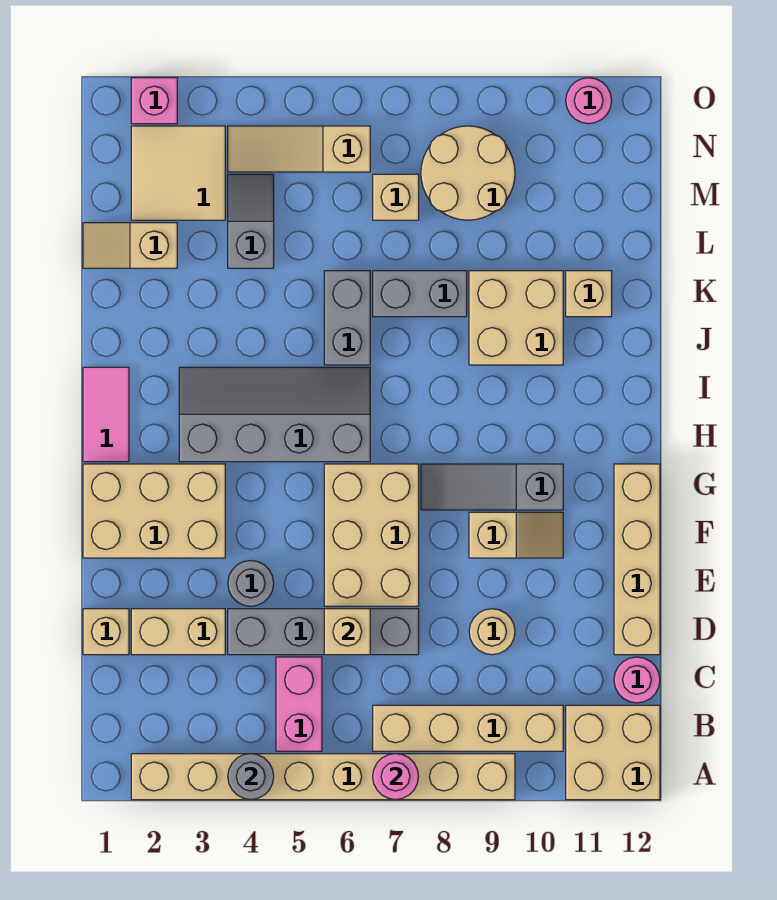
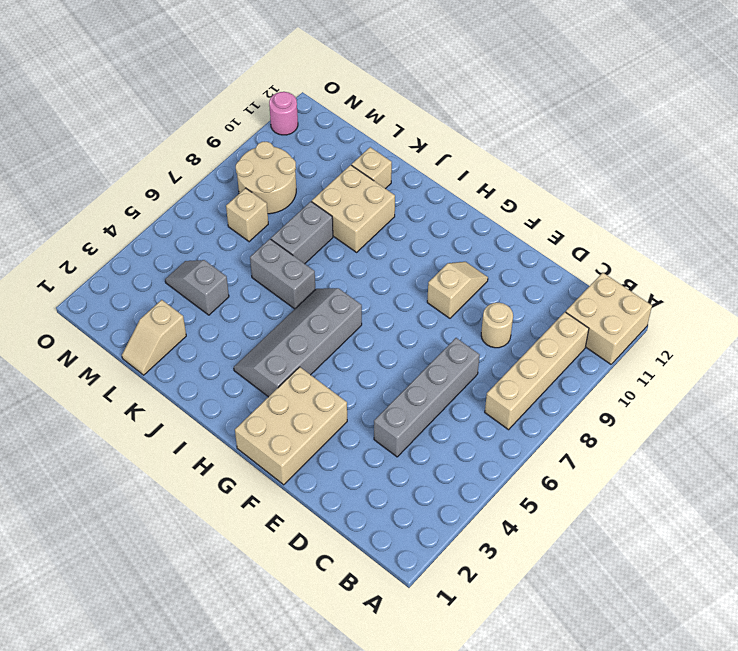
none -> tan brick A2:A9 level 1
none -> pink brick B5:C5 level 1
none -> pink round brick C12 level 1
none -> tan brick D1 level 1

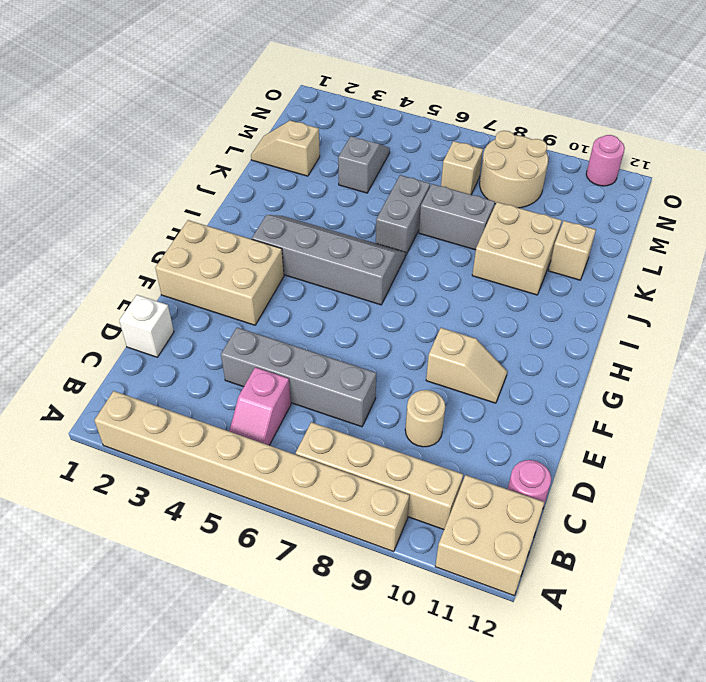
pink slope B5:C5 level 1 top C -> pink brick B5:C5 level 1
white brick D1 level 1 -> tan brick D1 level 1
none -> tan brick D2:D3 level 1
none -> tan brick D12:G12 level 1
none -> grey round brick E4 level 1
none -> tan brick E6:G7 level 1

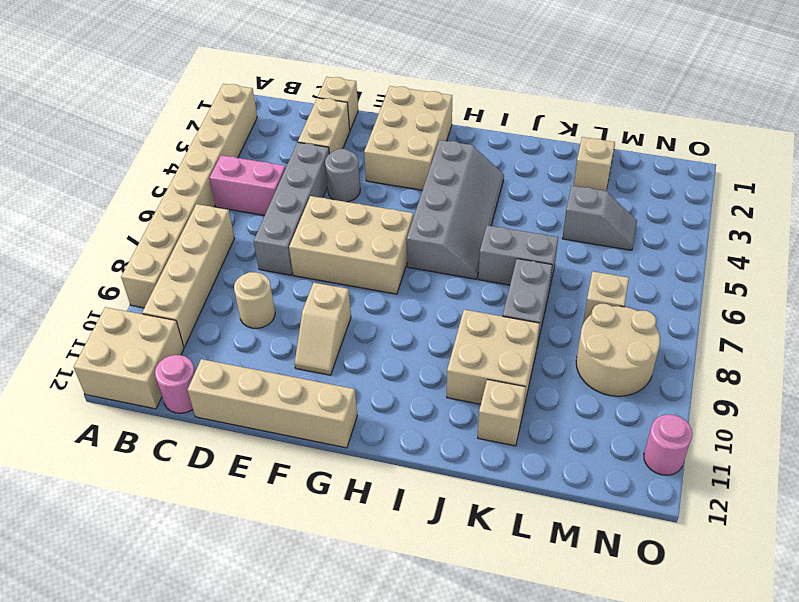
none -> grey slope G8:G10 level 1 top 10
none -> pink tile H1:I1 level 1
none -> tan tile M2:N3 level 1
none -> tan slope N4:N6 level 1 top 6

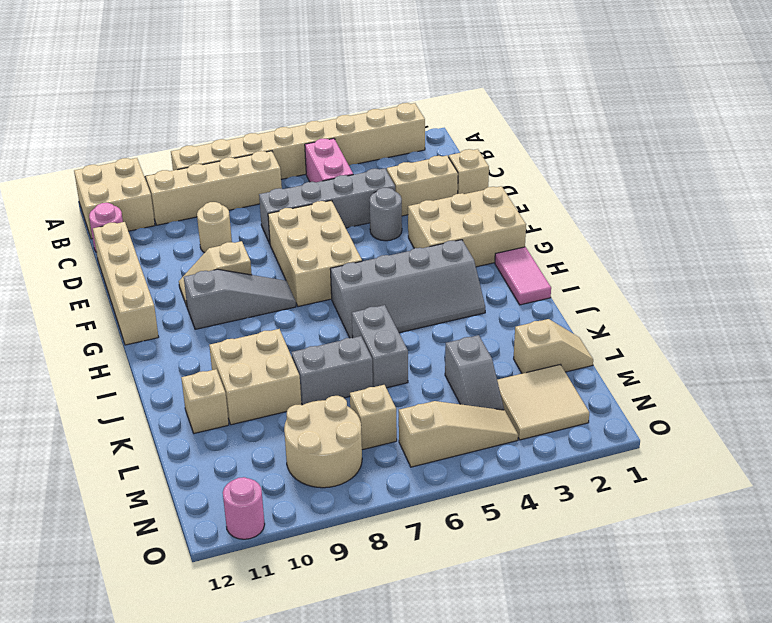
none -> pink brick O2 level 1
none -> grey round brick A4 level 2
none -> pink round brick A7 level 2
none -> tan brick D6 level 2

